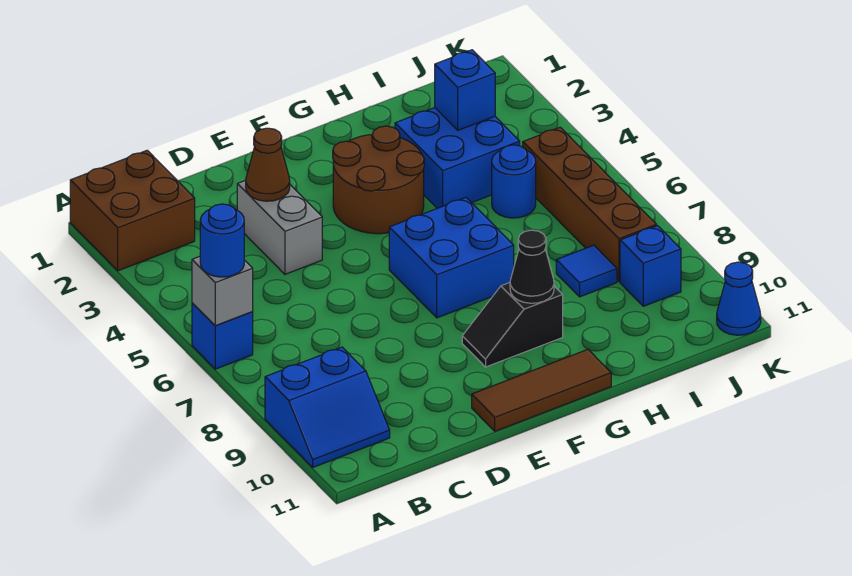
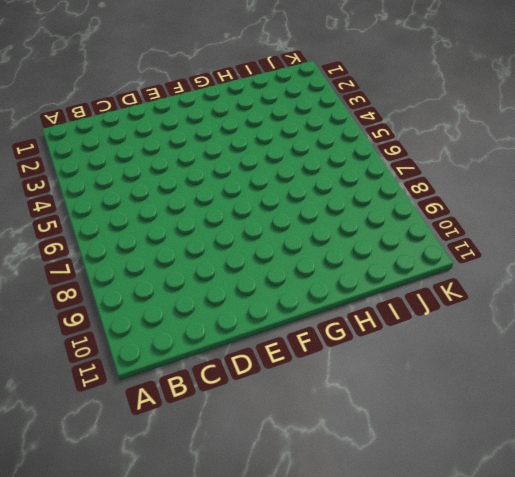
none -> brown brick A1:B2 level 1
none -> blue brick A6 level 1
none -> blue slope A9:B10 level 1 top 9

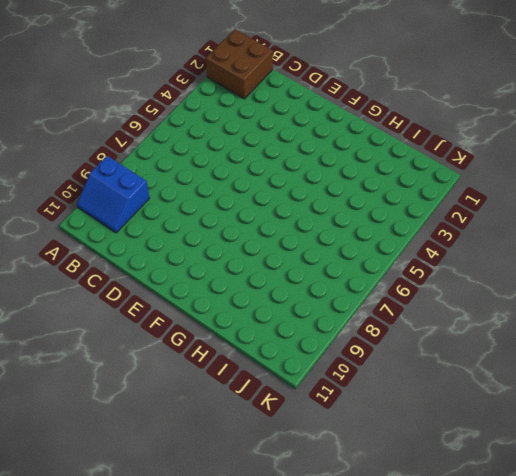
none -> blue brick A6 level 1
none -> grey brick D3:D4 level 1
none -> brown tile E11:G11 level 1

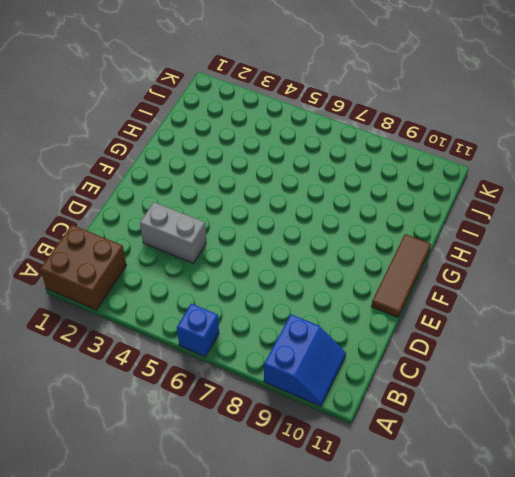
none -> brown round brick F3:G4 level 1
none -> blue brick F6:G7 level 1
none -> black slope F9:G9 level 1 top G

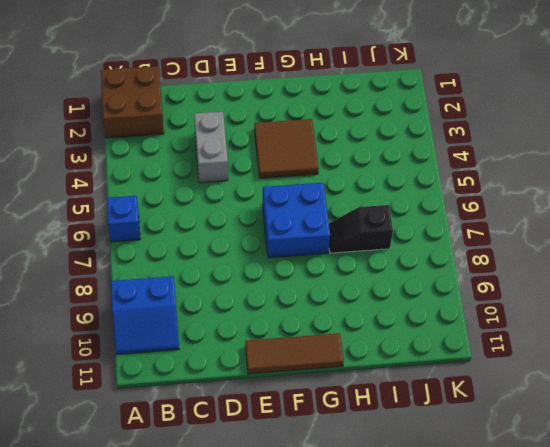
brown tile F3:G4 level 1 -> brown round brick F3:G4 level 1
black slope H7:I7 level 1 top I -> black slope F9:G9 level 1 top G
none -> blue brick H3:I4 level 1
none -> blue round brick I5 level 1
none -> blue tile I8 level 1

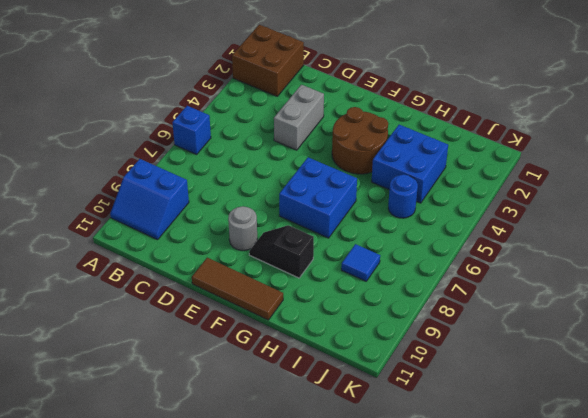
grey round brick E9 level 1 -> none
none -> brown brick J5:J8 level 1
none -> blue brick J9 level 1
none -> blue cone K11 level 1

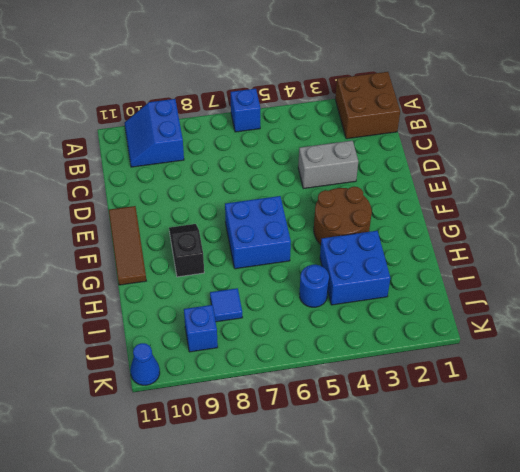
none -> brown brick J5:J8 level 1
none -> grey brick A6 level 2
none -> brown cone D3 level 2

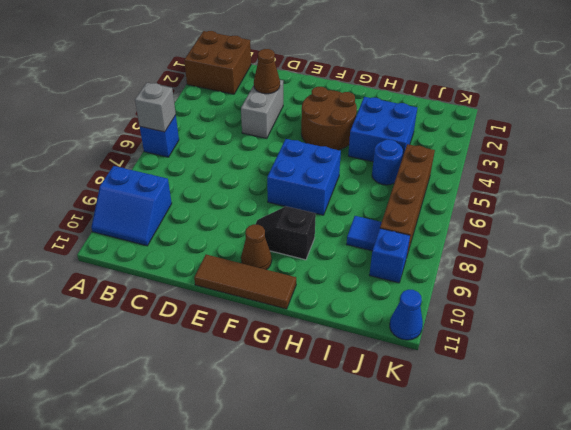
brown cone F10 level 1 -> none
none -> black cone G9 level 2
none -> blue brick I3 level 2
none -> blue round brick A6 level 3

